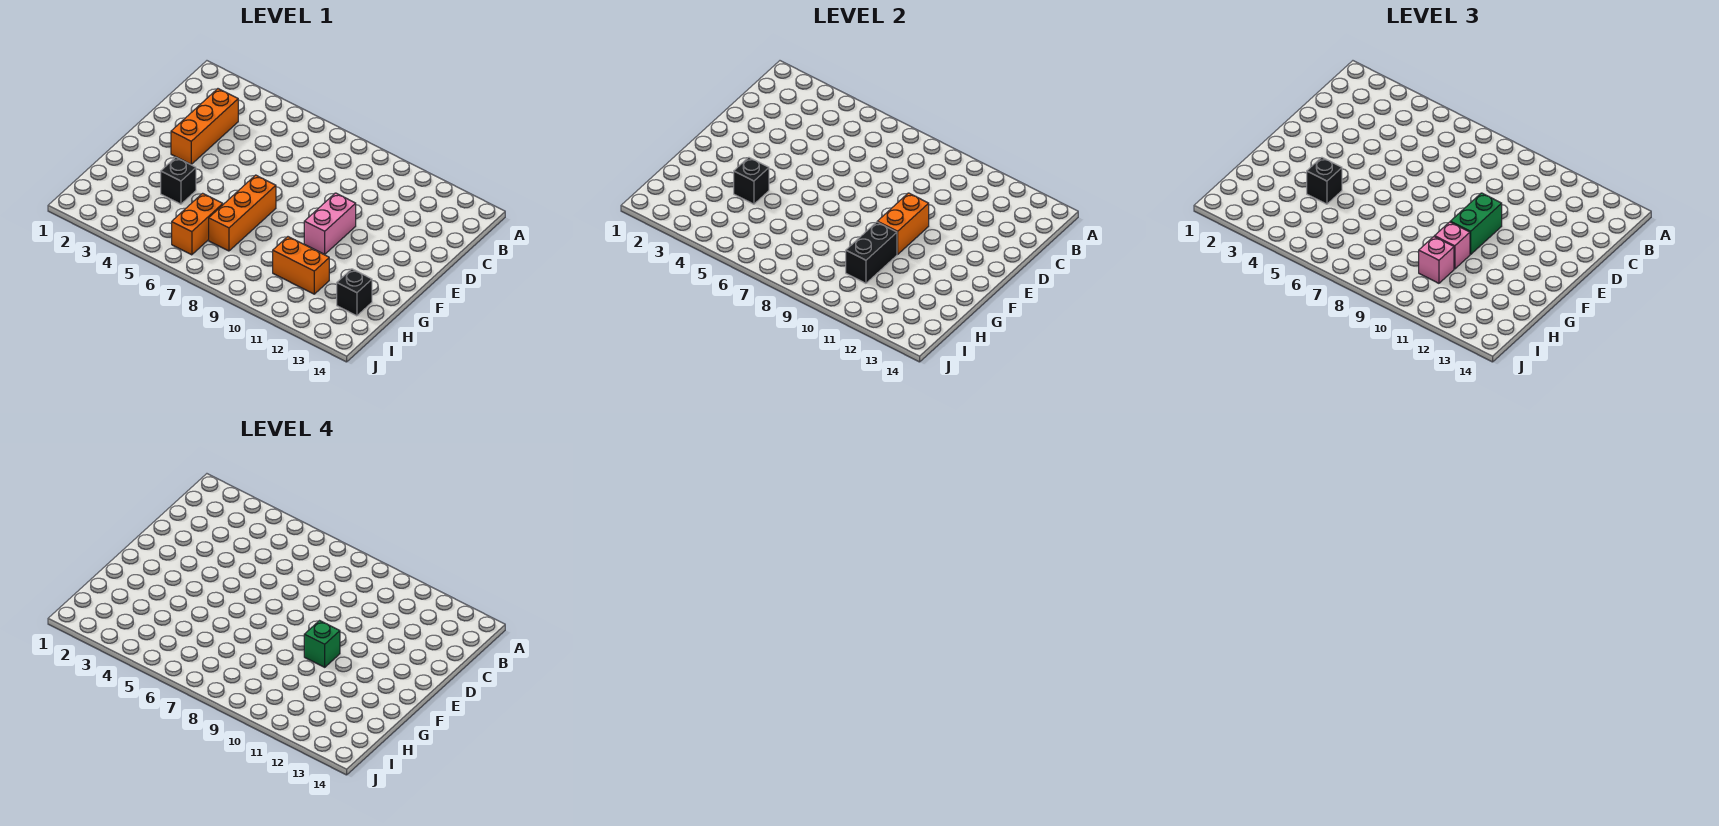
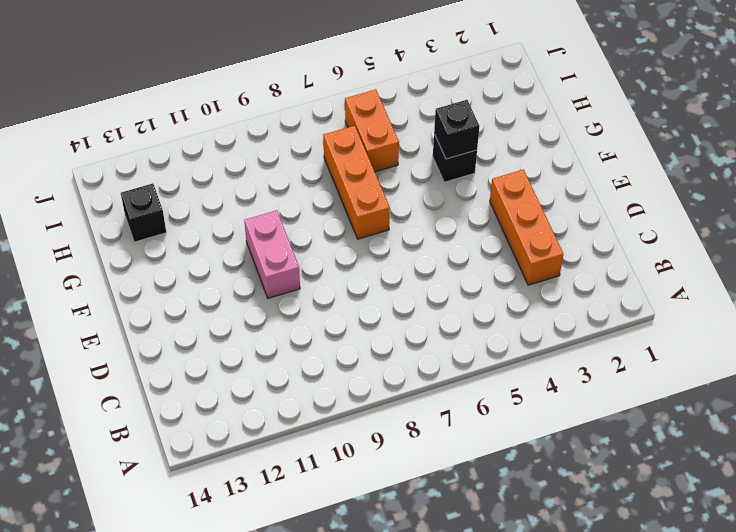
none -> orange brick H10:H11 level 1
none -> orange brick E10:F10 level 2
none -> black brick G10:H10 level 2

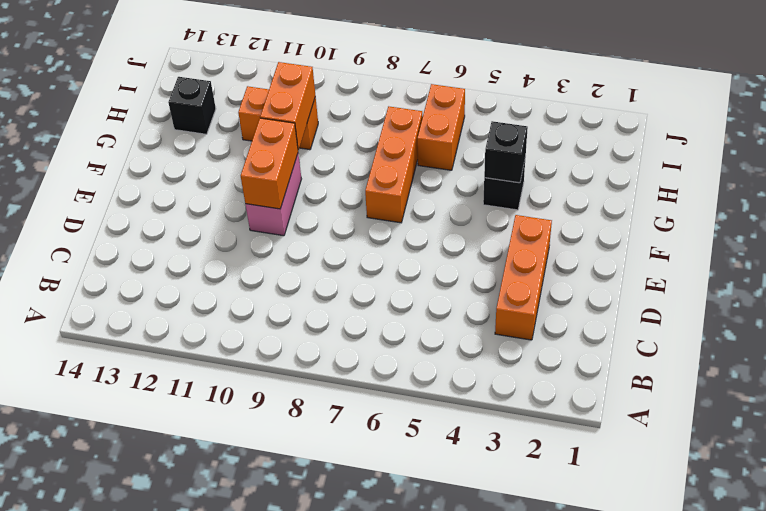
orange brick G10:H10 level 2 -> black brick G10:H10 level 2
none -> green brick E10:F10 level 3
none -> black brick G4 level 3
none -> pink brick G10 level 3

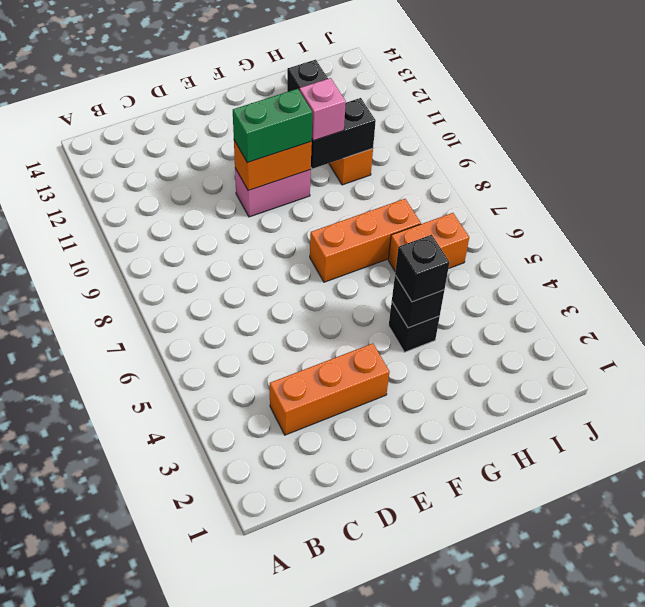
none -> pink brick H10 level 3
none -> green brick F10 level 4

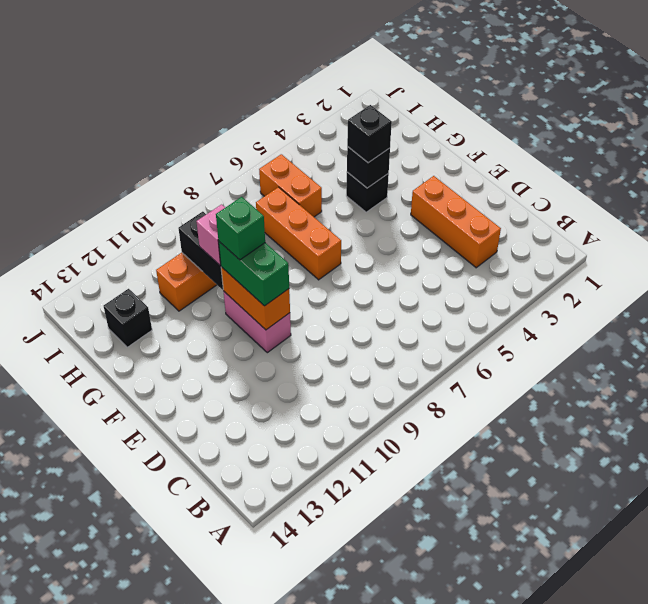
none -> pink brick H10 level 3

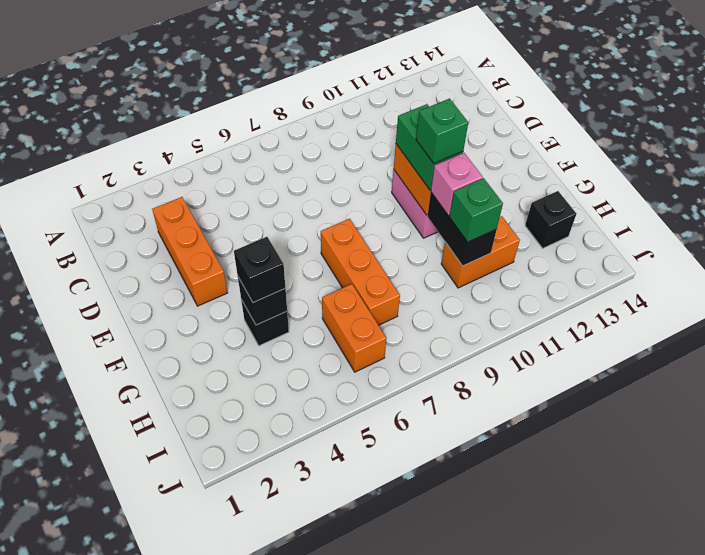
green brick H10 level 3 -> pink brick H10 level 3

